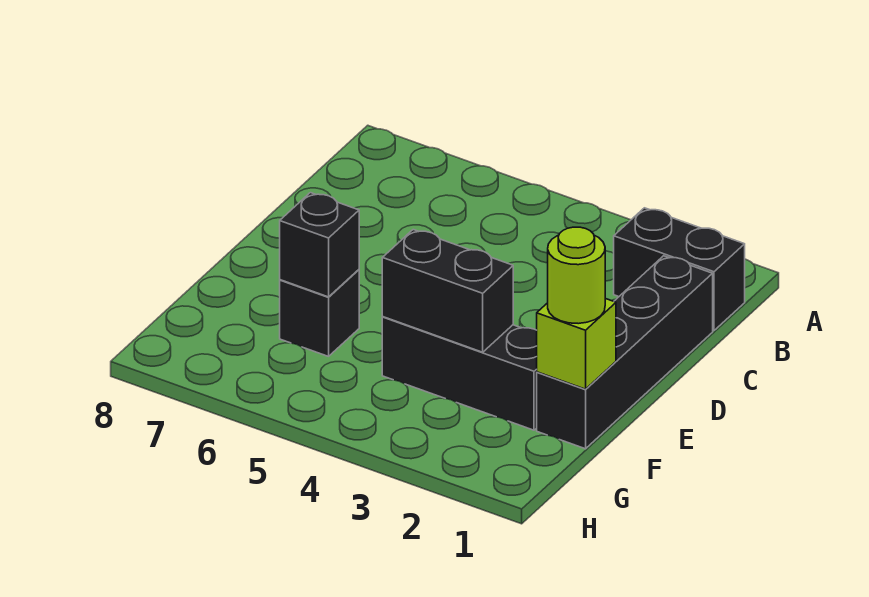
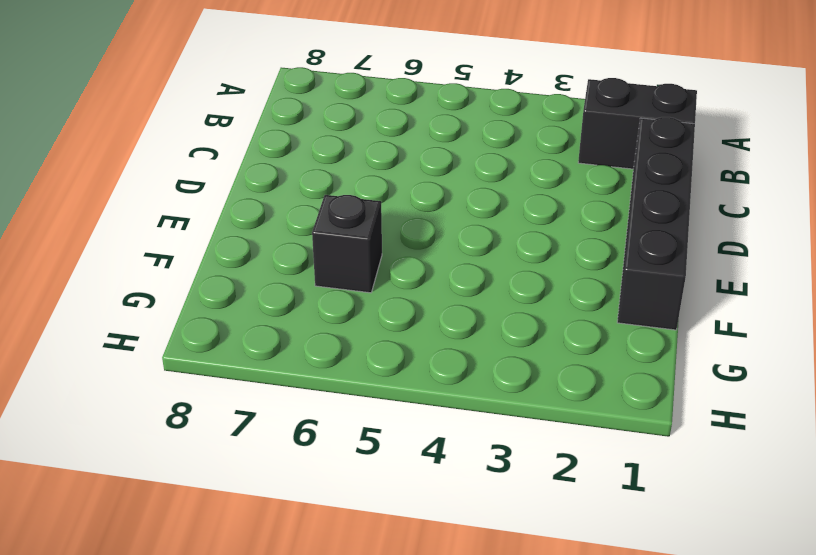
none -> black brick F2:F4 level 1
none -> lime brick F1 level 2

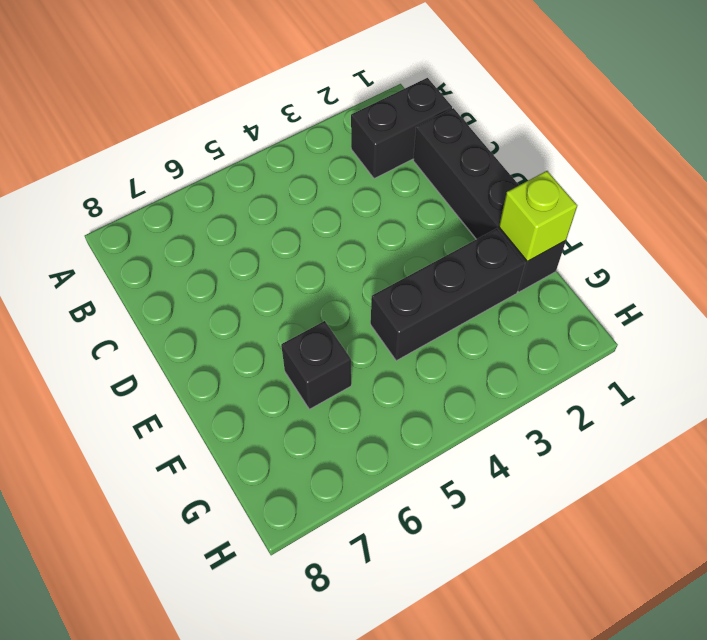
none -> black brick F3:F4 level 2
none -> black brick F6 level 2

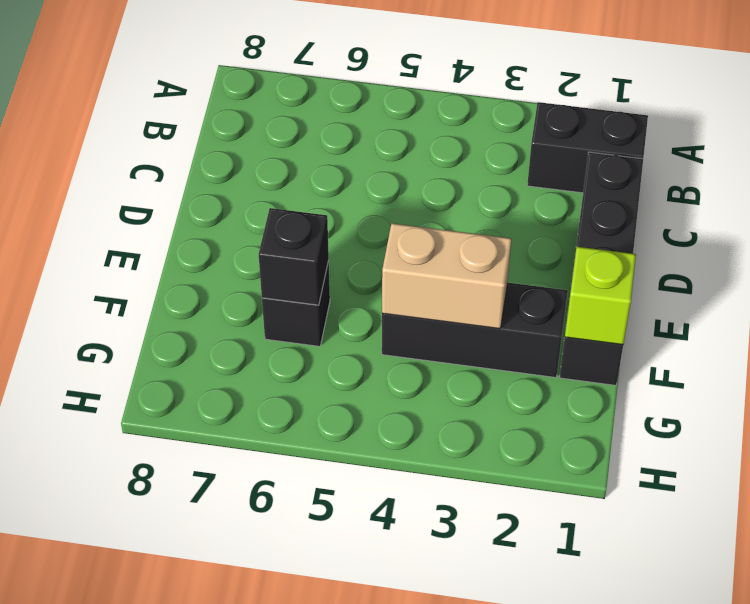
tan brick F3:F4 level 2 -> black brick F3:F4 level 2
none -> lime round brick F1 level 3

